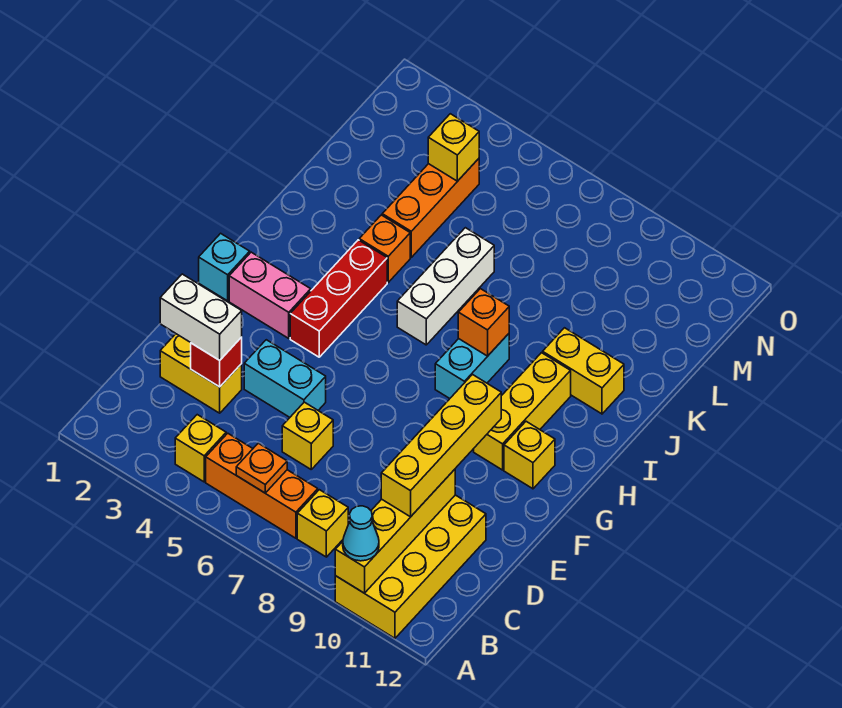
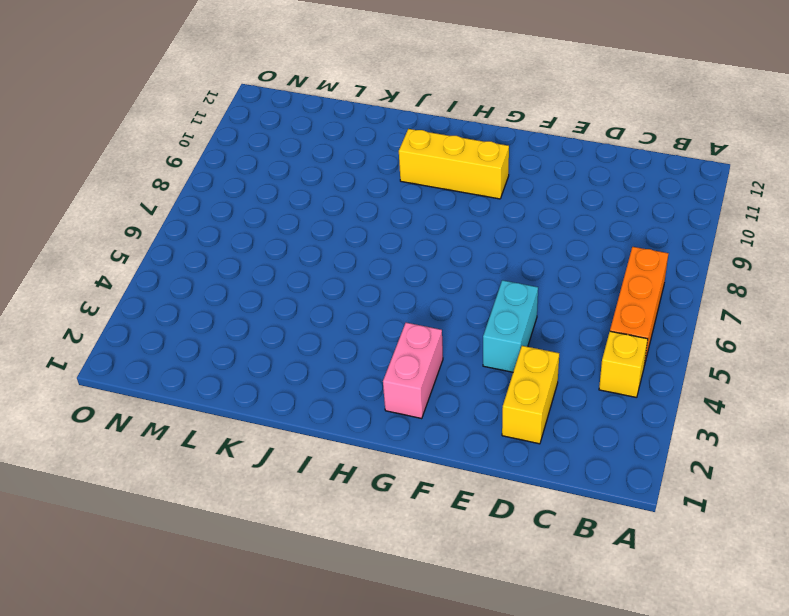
none -> yellow brick A10:D11 level 1
none -> yellow brick B8 level 1
none -> yellow brick D6 level 1

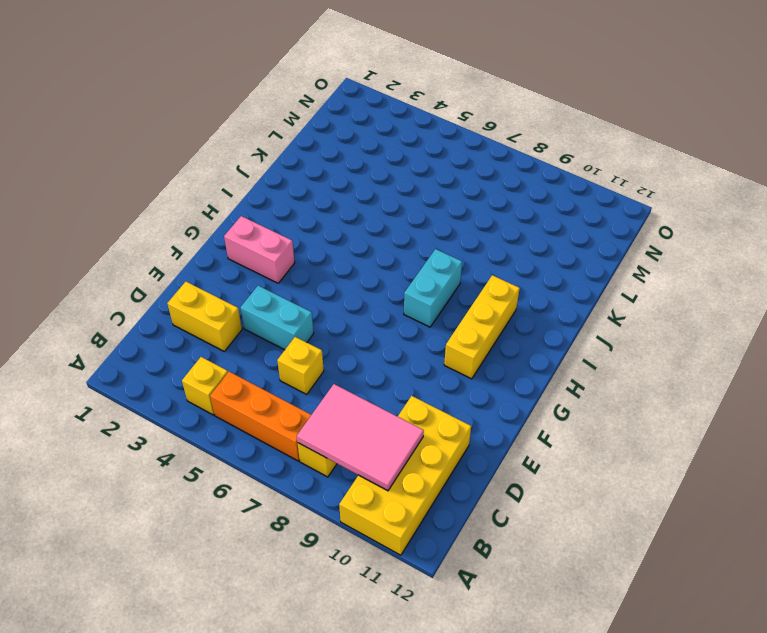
pink tile B8:C10 level 2 -> yellow brick A10:D10 level 2
none -> cyan brick G1 level 1
none -> red brick G4:I4 level 1
none -> yellow brick G11 level 1

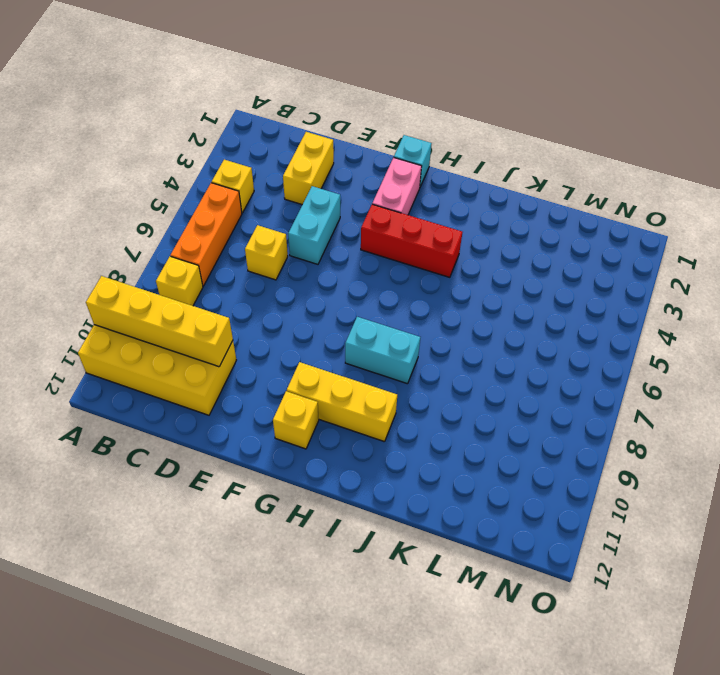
none -> white brick I6:K6 level 1
none -> orange brick J4 level 1
none -> yellow brick J10:J11 level 1

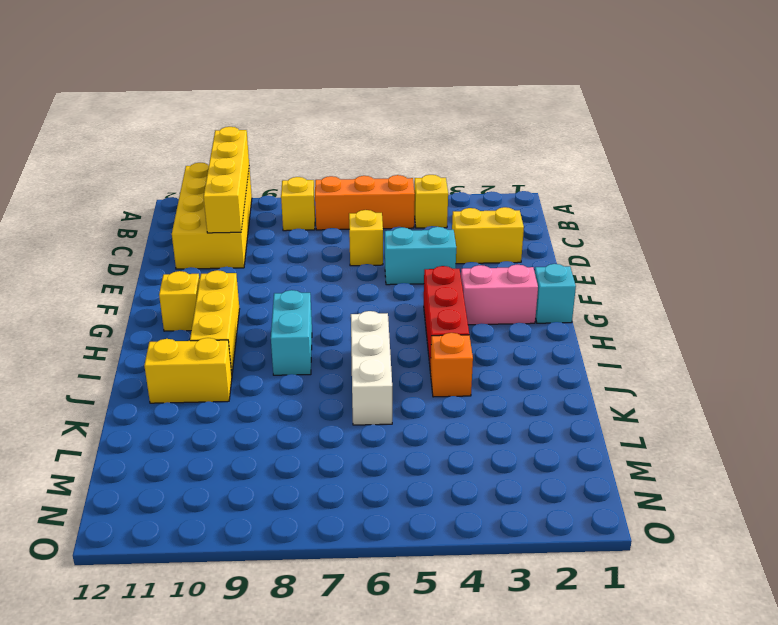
none -> orange brick K4:M4 level 1
none -> orange plate B6 level 2
none -> red brick D3 level 2

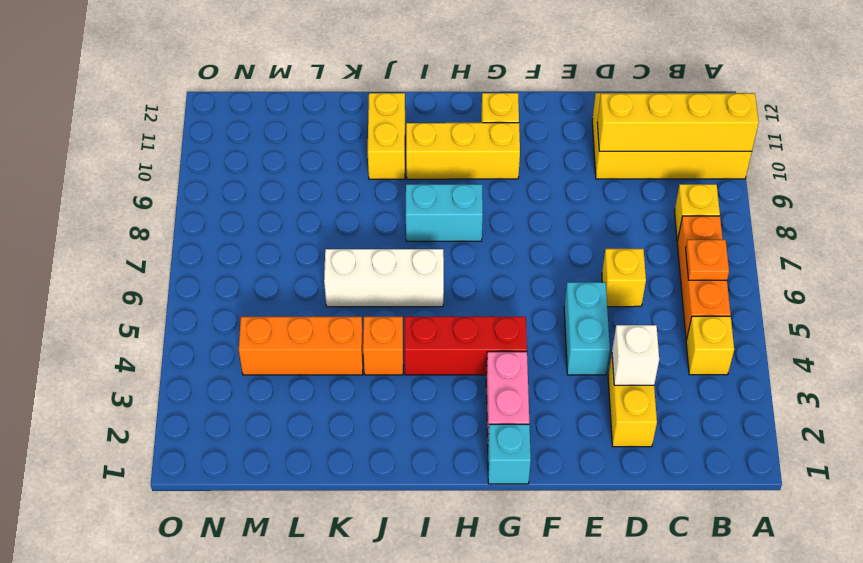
white brick D3 level 2 -> red brick D3 level 2
none -> orange brick I8 level 2
none -> yellow brick M4 level 2
none -> cyan cone A10 level 3

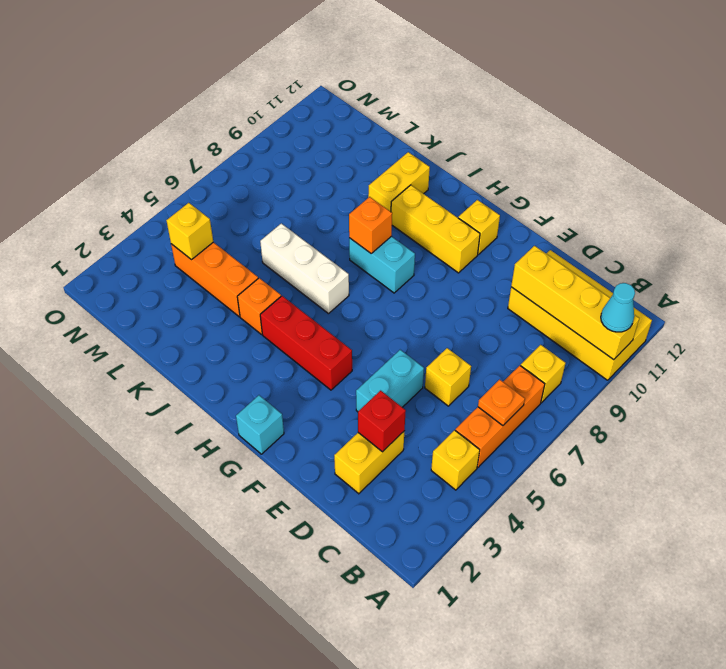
none -> pink brick G2:G3 level 1
none -> yellow brick C10:F10 level 3
none -> white brick D2:D3 level 3

